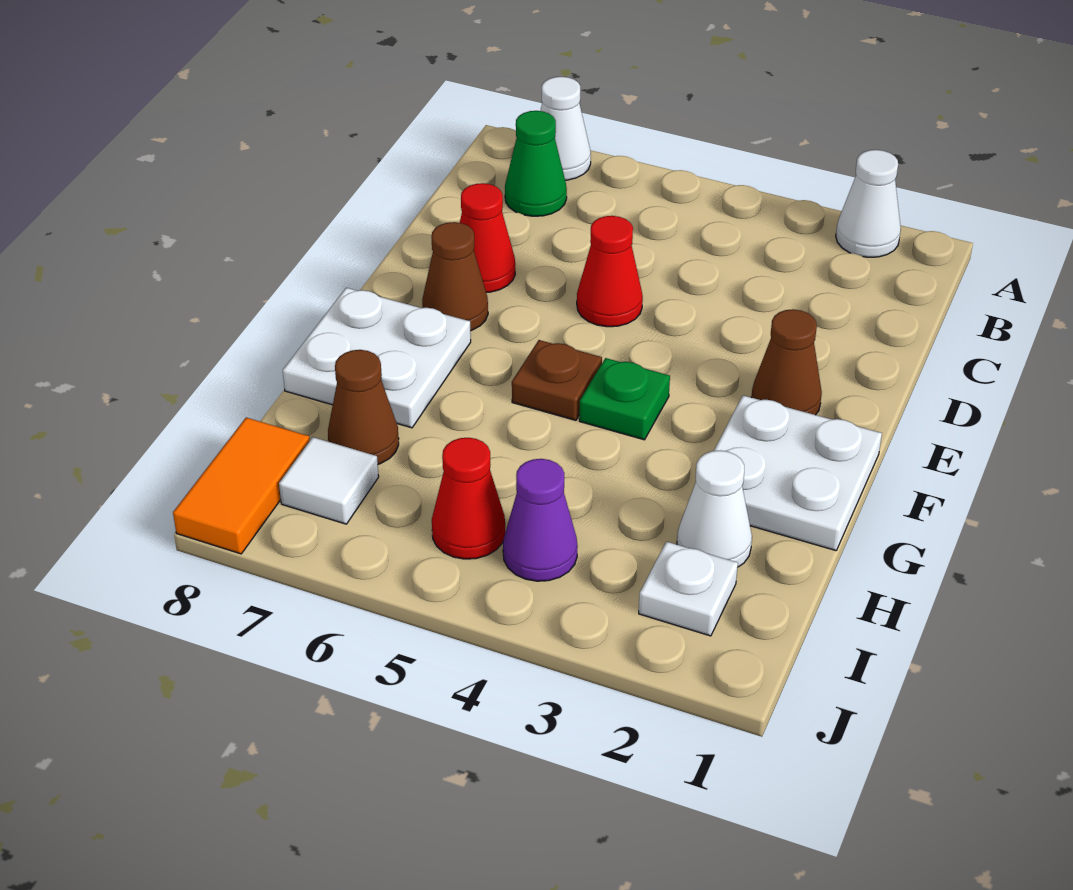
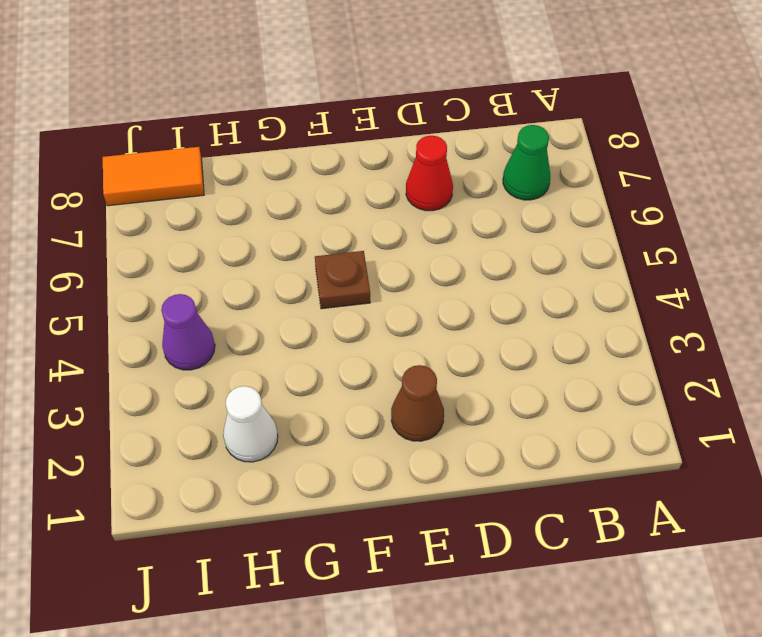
none -> white cone A2 level 1
none -> white cone A7 level 1
none -> red cone D5 level 1

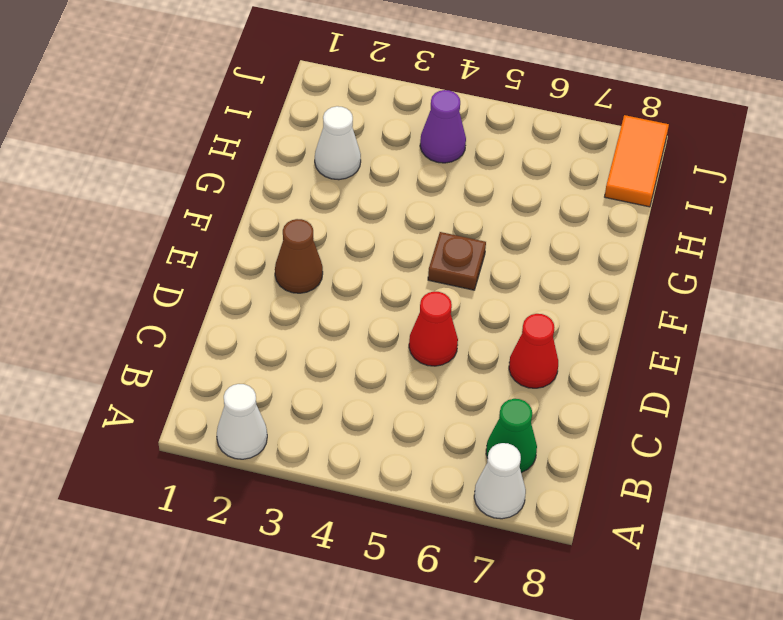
none -> brown cone E7 level 1
none -> white plate F1:G2 level 1
none -> green plate F4 level 1

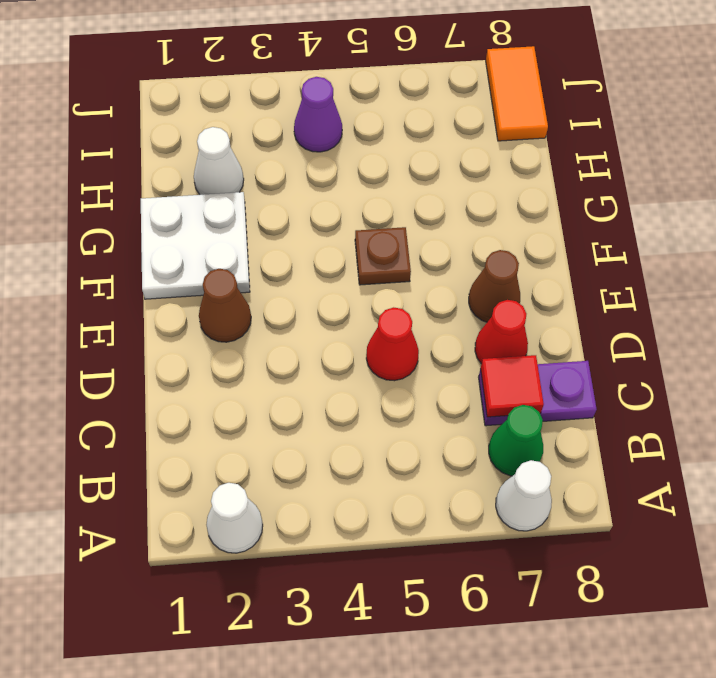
purple plate C7:C8 level 1 -> none
red tile C7 level 2 -> none
none -> green plate F4 level 1
none -> white plate F7:G8 level 1
none -> brown cone H7 level 1

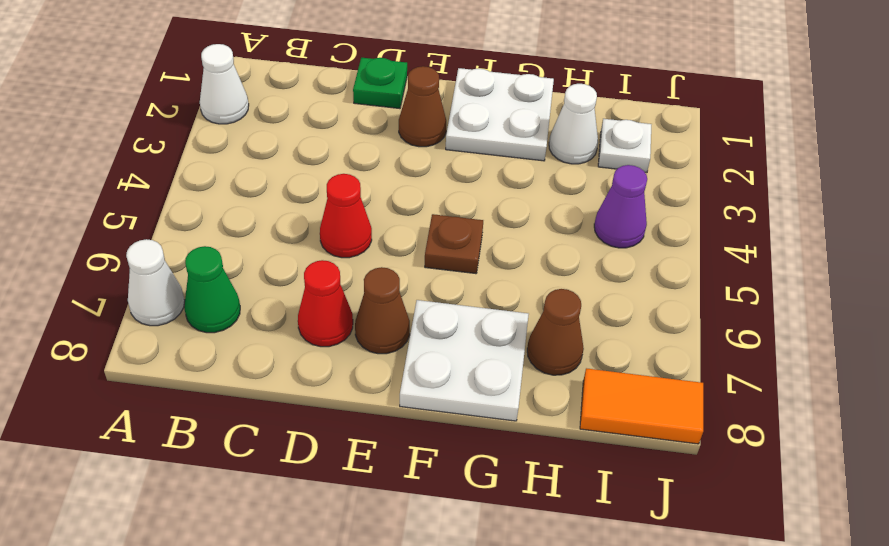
green plate D1 level 1 -> green plate F4 level 1
none -> red cone I5 level 1
none -> white tile I7 level 1

